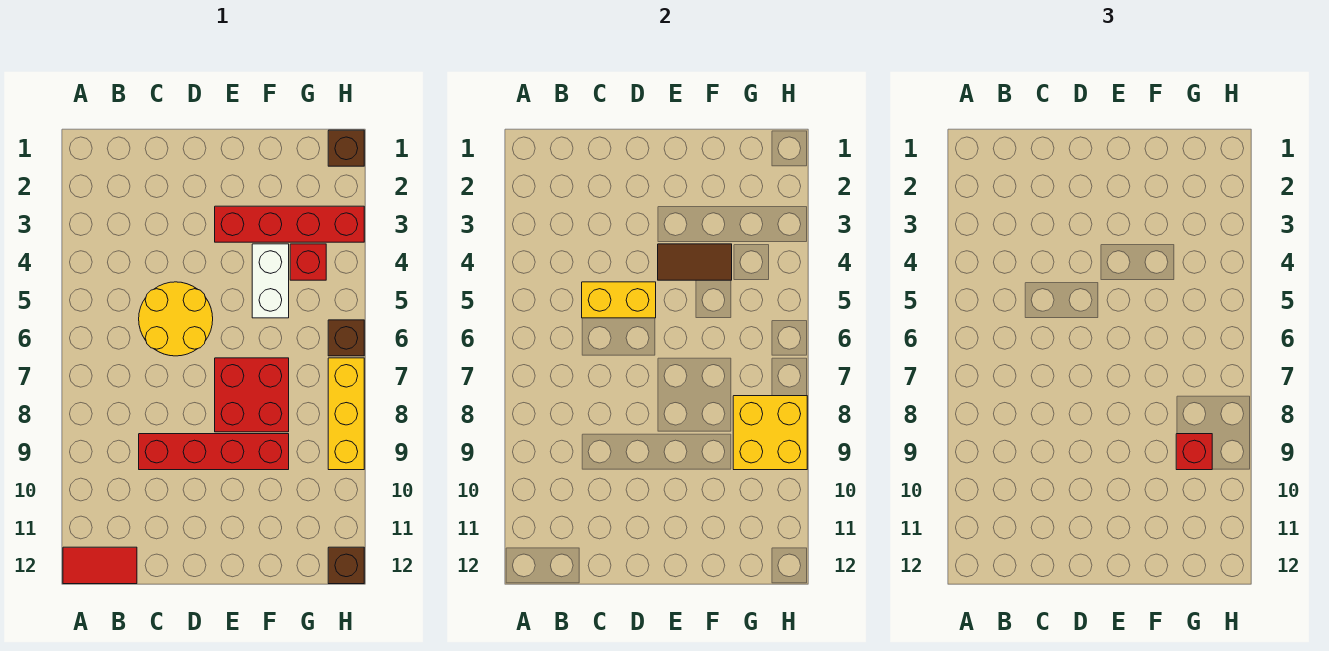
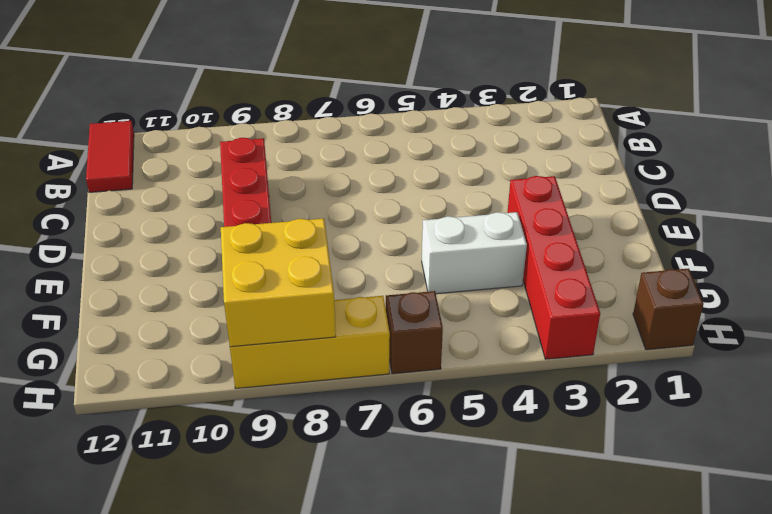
none -> yellow round brick C5:D6 level 1
none -> red brick E7:F8 level 1
none -> red brick G4 level 1

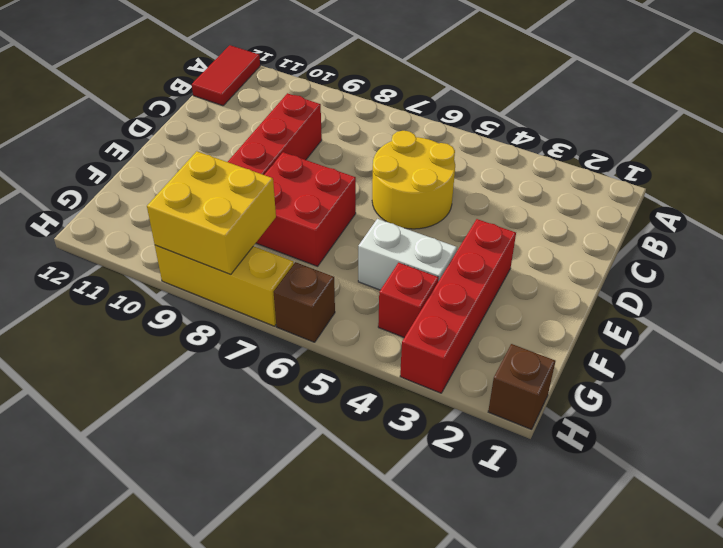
none -> brown brick H12 level 1
none -> yellow brick C5:D5 level 2
none -> brown tile E4:F4 level 2

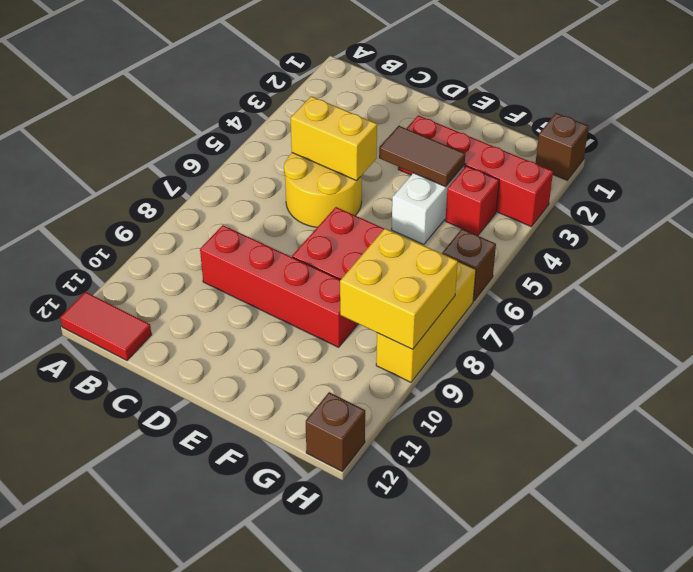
none -> red brick G9 level 3

